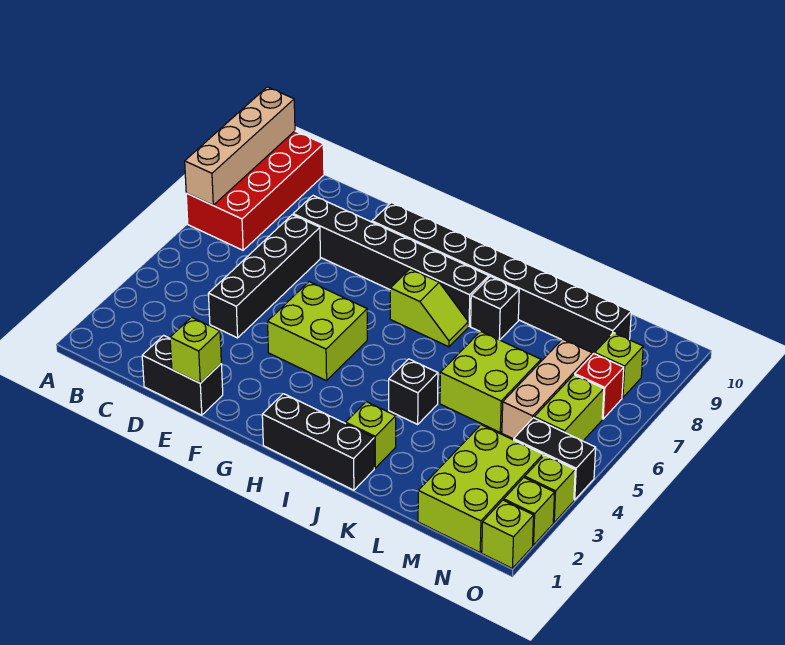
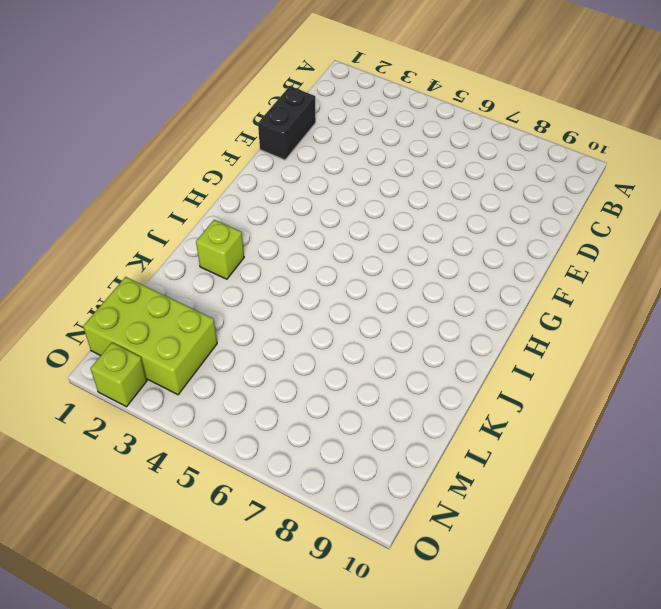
none -> red brick A7:B10 level 1
none -> black brick D4:D7 level 1
none -> black brick D8:I8 level 1

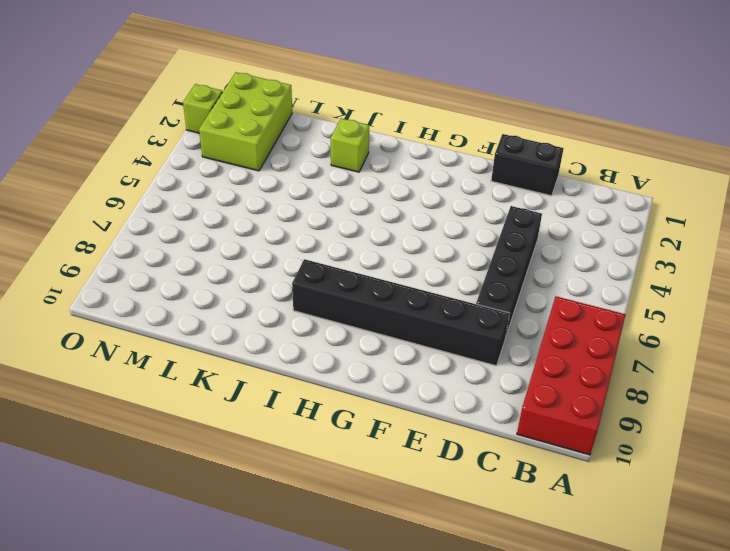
none -> lime brick F4:G5 level 1
none -> black brick F9:M9 level 1
none -> black brick H1:J1 level 1

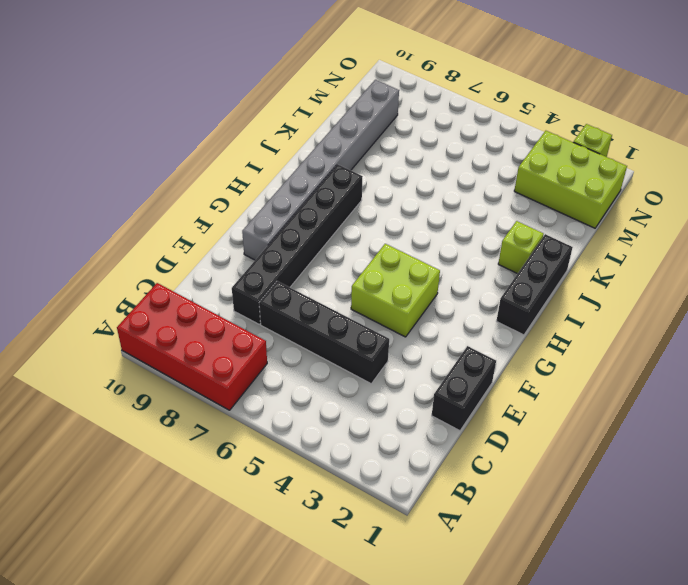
grey brick F9:M9 level 1 -> black brick F9:M9 level 1
none -> lime slope H7:I7 level 1 top H
none -> black brick J4 level 1
none -> black brick J8 level 1

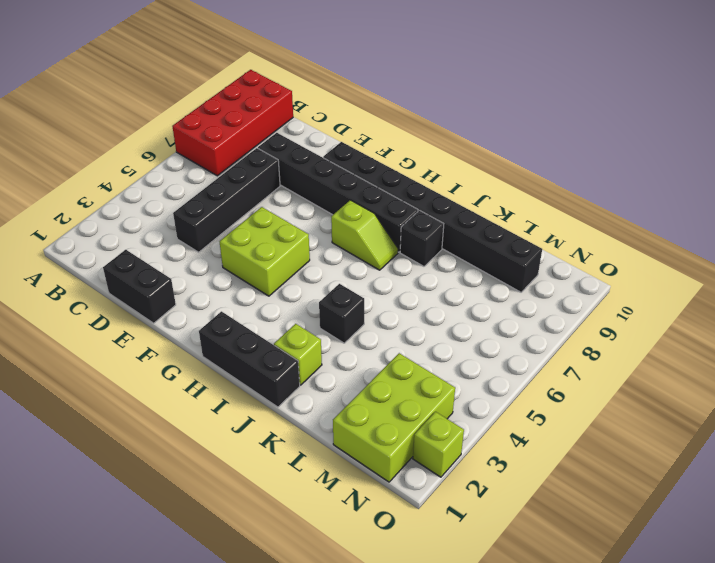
none -> lime brick K5:L6 level 1
none -> tan brick M5:M7 level 1
none -> black brick N4:O4 level 1

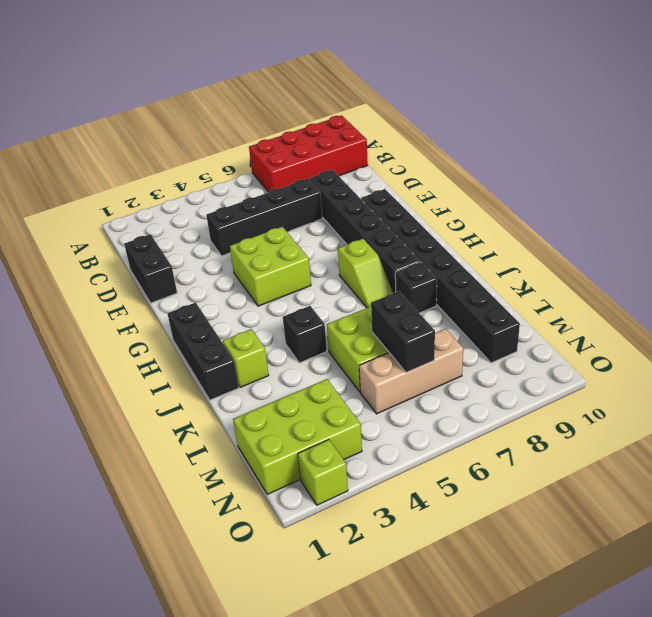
black brick L6:M6 level 2 -> black brick N4:O4 level 1
none -> lime brick N5:N6 level 1
none -> red brick N7 level 1
none -> lime brick N8 level 1

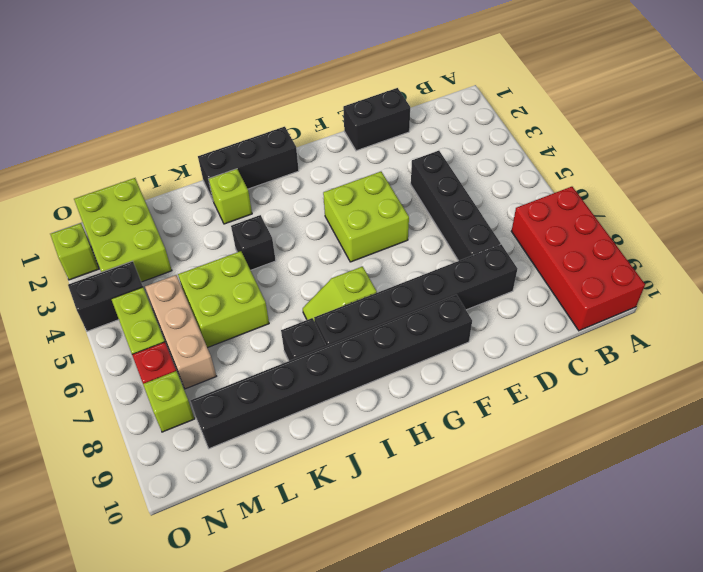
none -> lime brick O1 level 1
none -> lime brick O3 level 1
none -> tan brick A7:A10 level 2

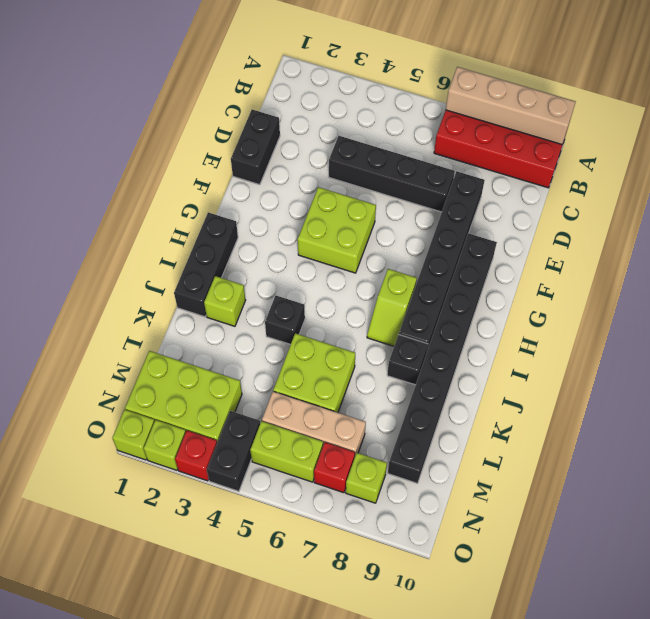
red brick O3 level 1 -> lime brick O3 level 1
none -> lime brick E1 level 2

